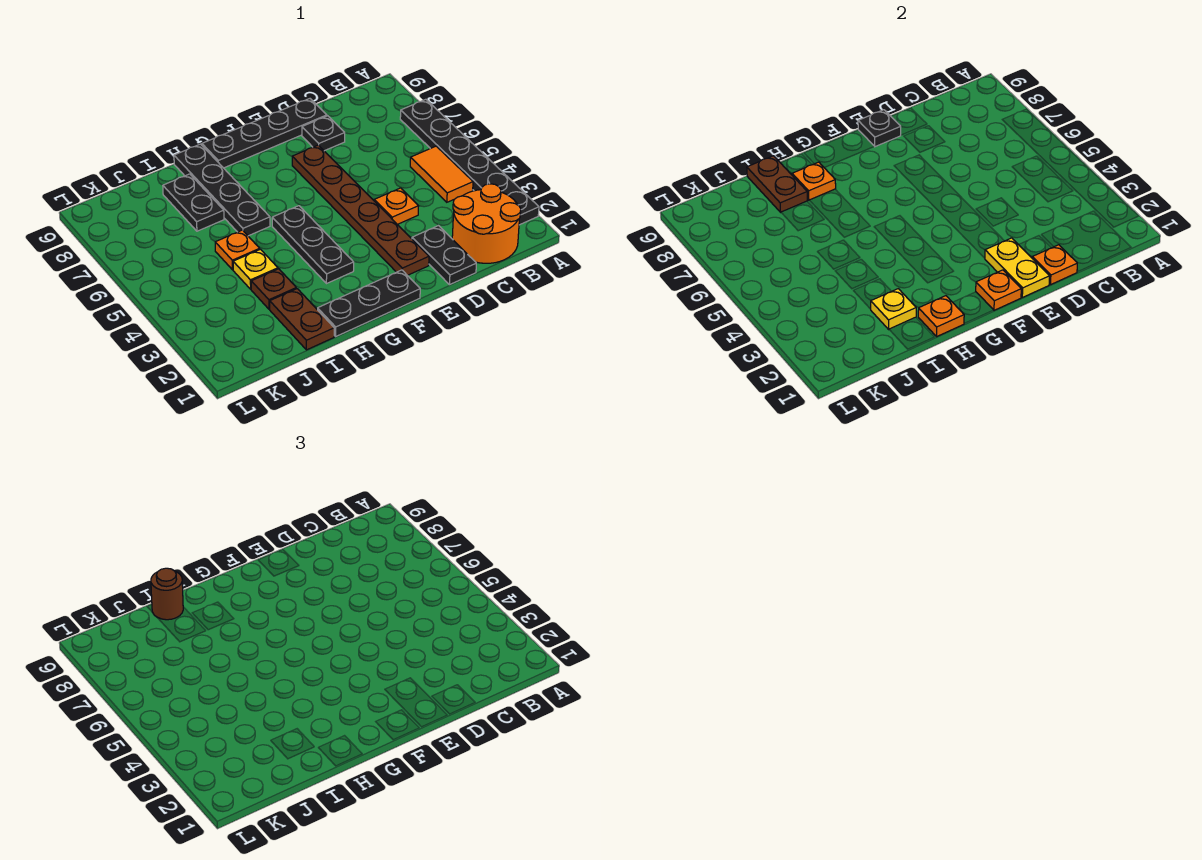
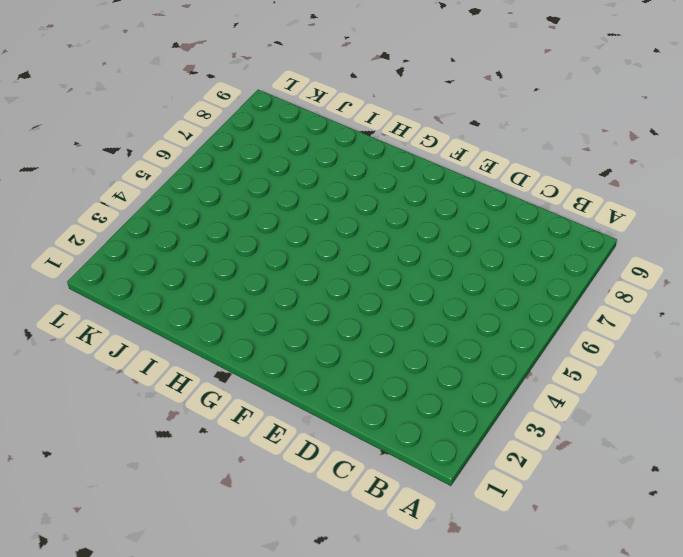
none -> black plate A2:A7 level 1
none -> orange round brick B1:C2 level 1
none -> orange tile B4:B5 level 1

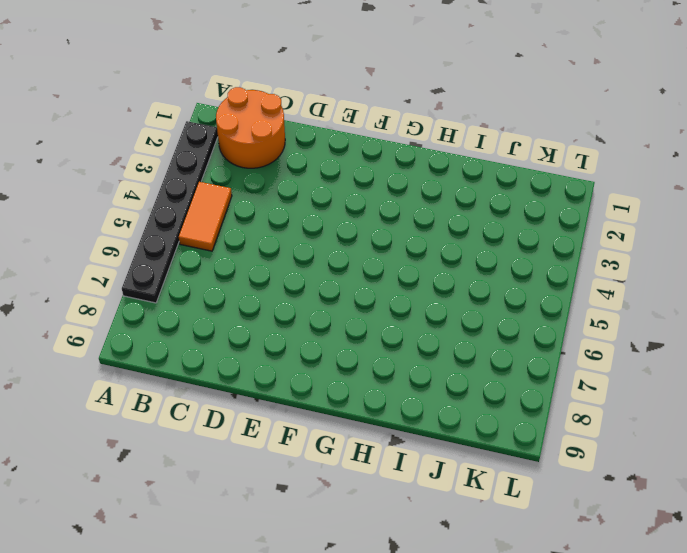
none -> black plate D1:D2 level 1
none -> orange plate D4 level 1
none -> black plate D8 level 1

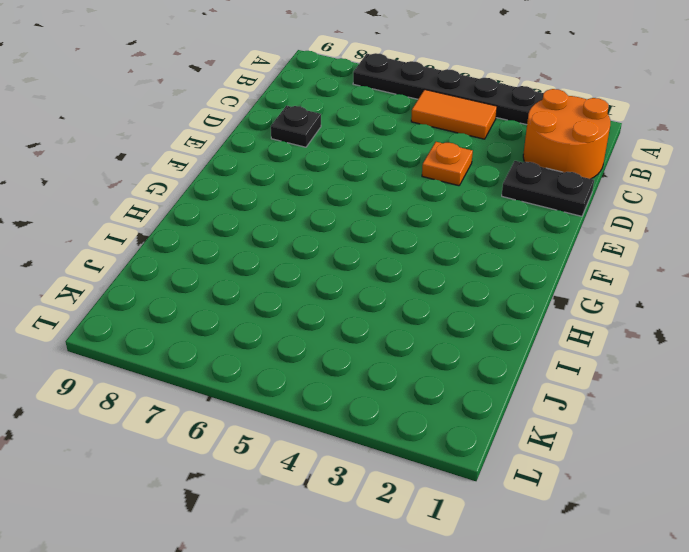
none -> black plate D9:G9 level 1
none -> brown plate E2:E7 level 1
none -> black plate F1:H1 level 1

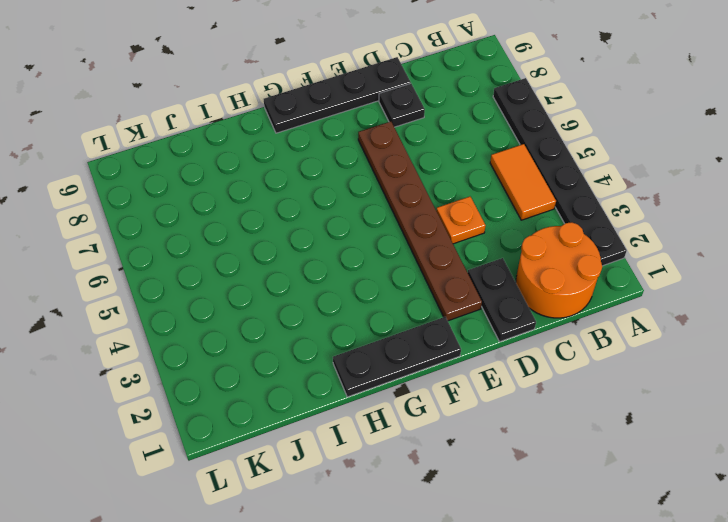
none -> black plate G3:G5 level 1
none -> black plate H6:H9 level 1
none -> brown plate I1:I2 level 1

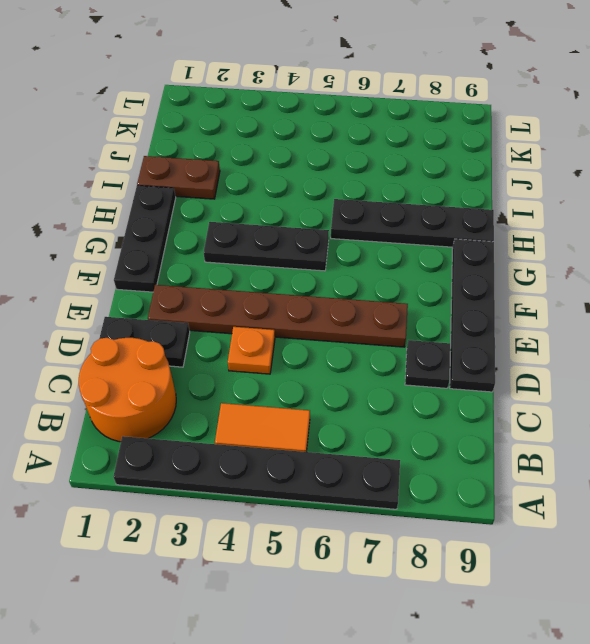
none -> brown plate I3 level 1
none -> yellow plate I4 level 1
none -> orange plate I5 level 1

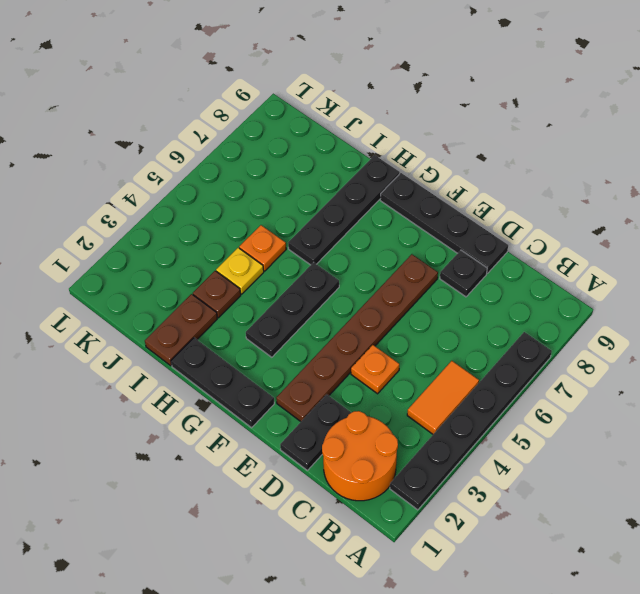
none -> black plate I7:I8 level 1
none -> orange plate D1 level 2
none -> yellow plate E1:E2 level 2

